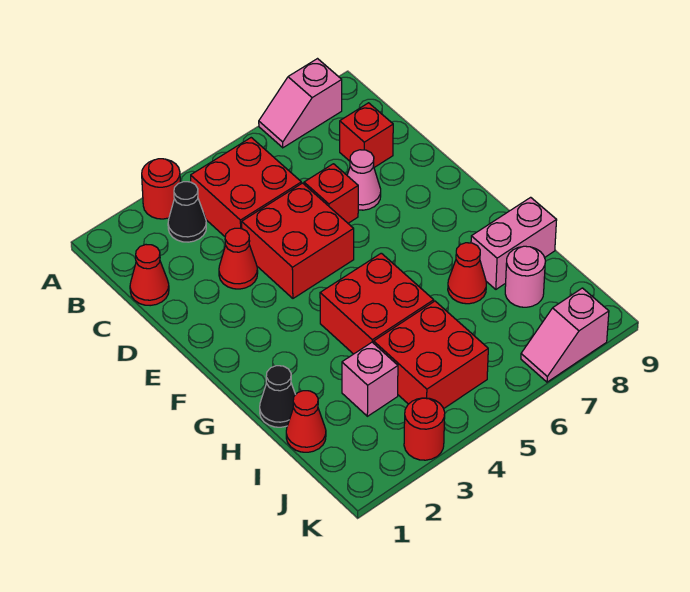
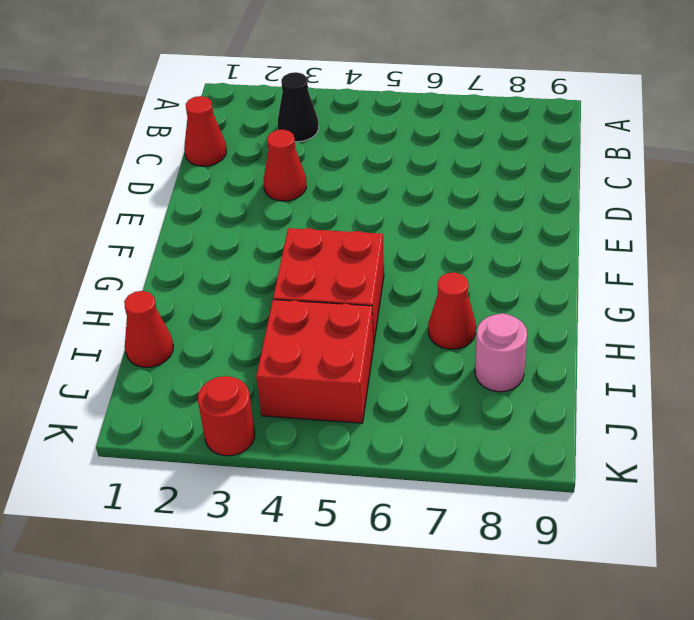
none -> red round brick A3 level 1
none -> pink slope A7:A8 level 1 top 8
none -> red brick B4:C5 level 1

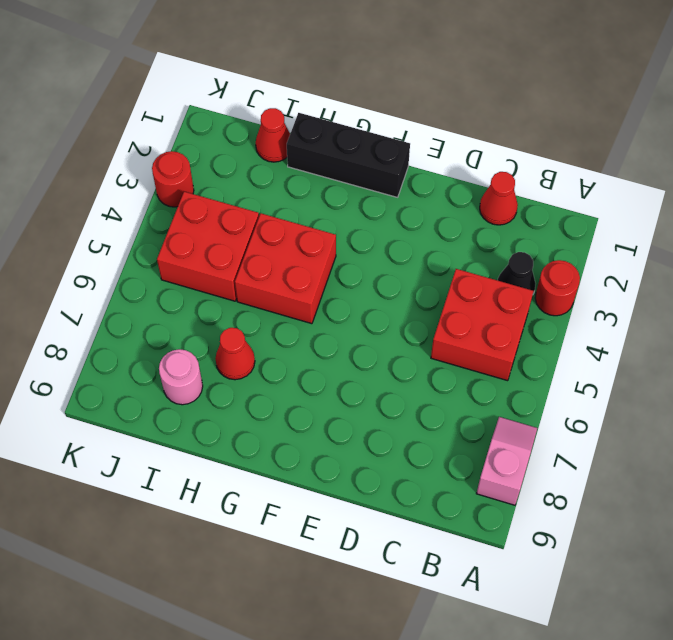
black brick F1:H1 level 1 -> black cone H1 level 1
none -> red brick C8 level 1
none -> red cone D3 level 1
none -> red brick D4:E5 level 1

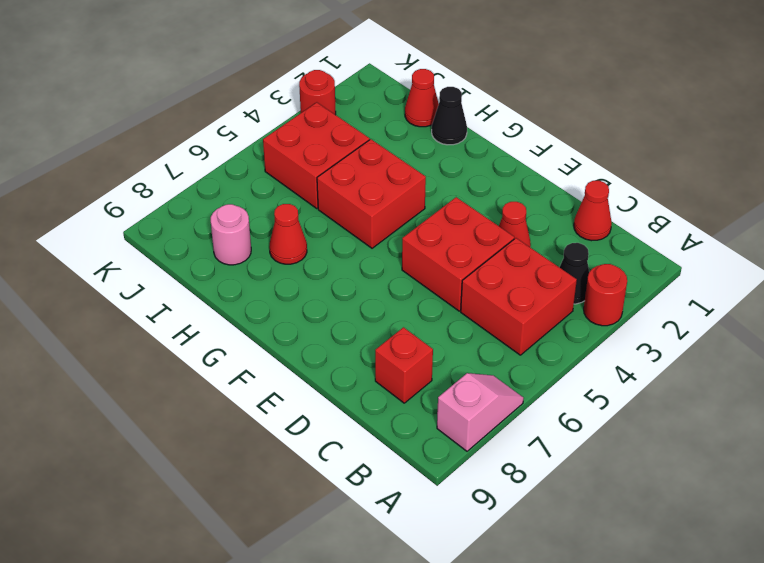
none -> red brick D6 level 1
none -> pink cone D7 level 1
none -> pink brick H8:H9 level 1

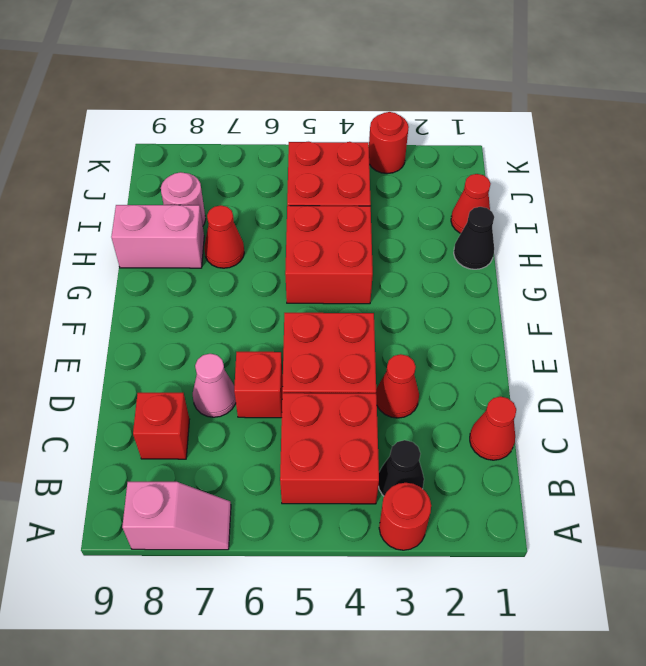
none -> pink brick I3 level 1
none -> pink slope K7:K8 level 1 top 8

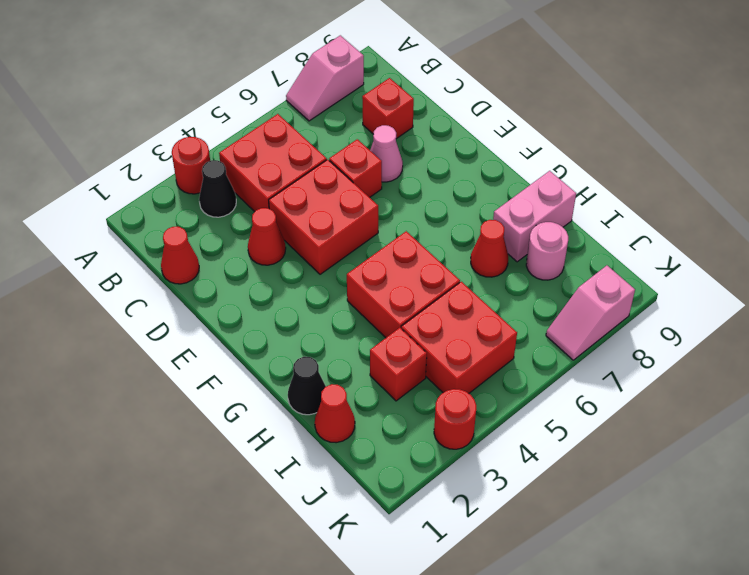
red brick I3 level 1 -> pink brick I3 level 1

